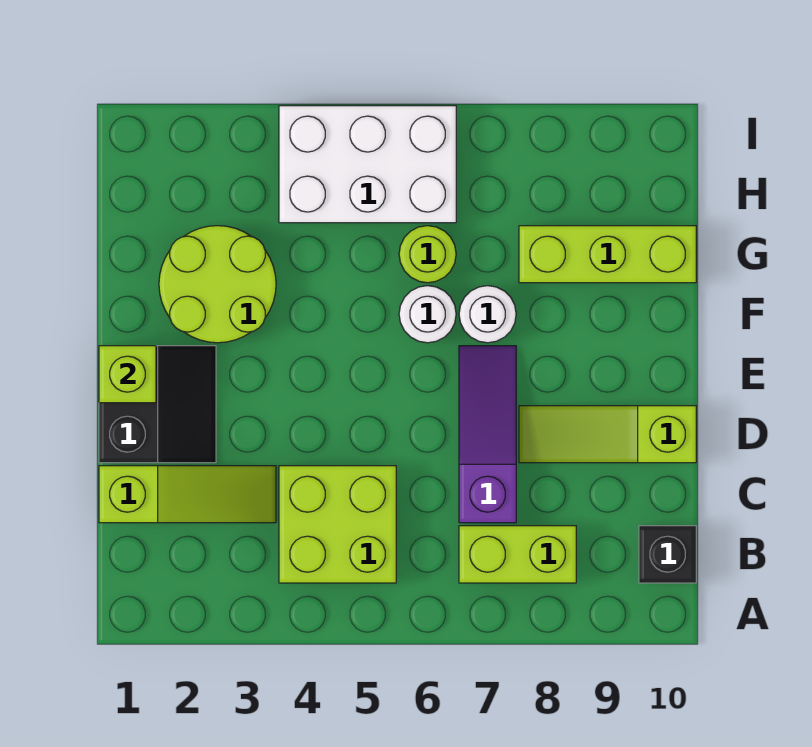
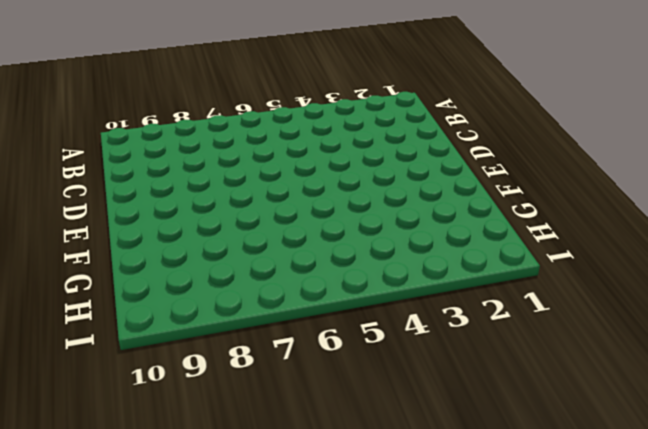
none -> lime brick B4:C5 level 1
none -> lime brick B7:B8 level 1
none -> black brick B10 level 1

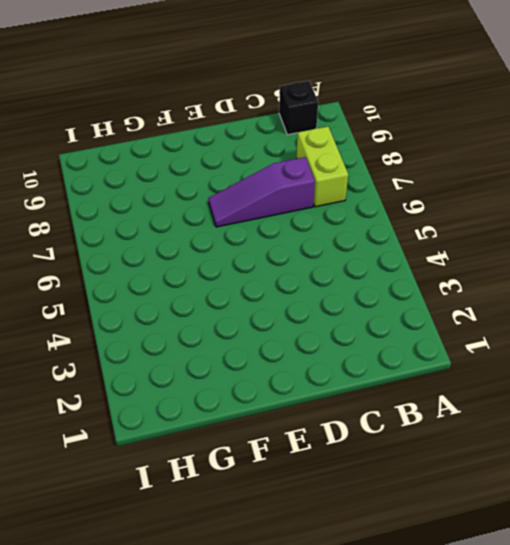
none -> lime brick B4:C5 level 1
none -> lime slope C1:C3 level 1 top 1
none -> black slope D1:E2 level 1 top 1

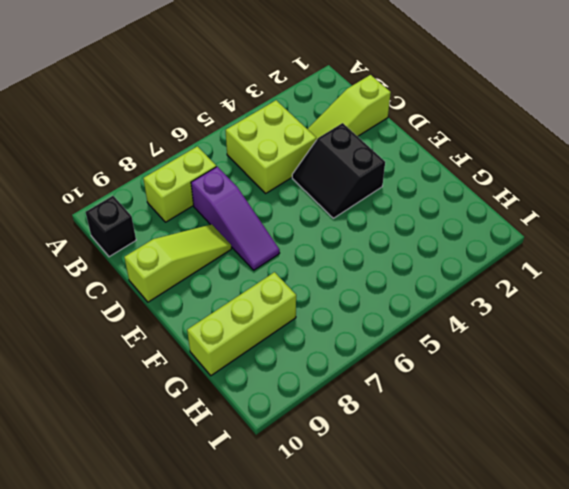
black slope D3:E4 level 1 top 3 -> black slope D1:E2 level 1 top 1
none -> lime round brick F2:G3 level 1
none -> white round brick F6 level 1
none -> white round brick F7 level 1

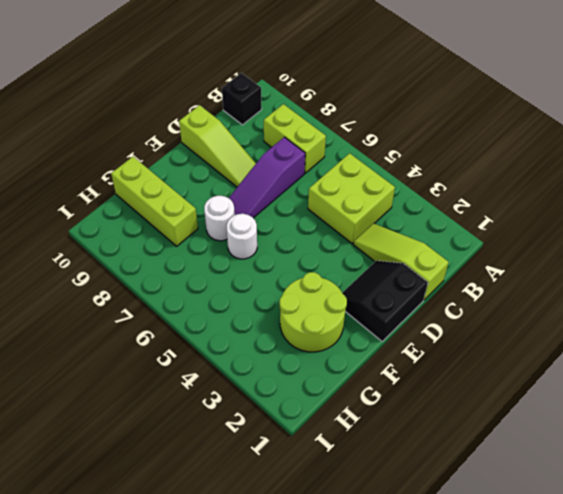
none -> lime round brick G6 level 1
none -> white brick H4:I6 level 1
none -> lime brick E1 level 2

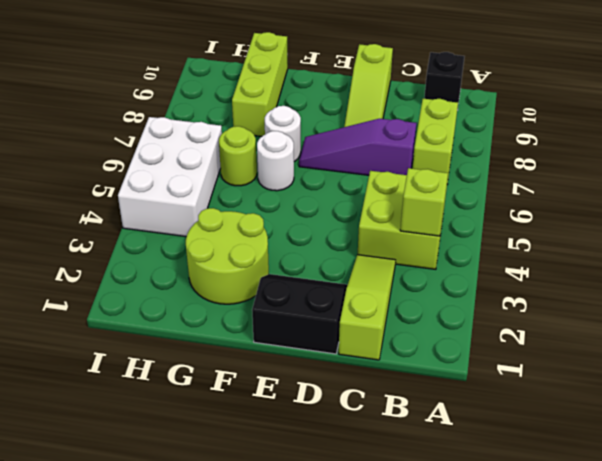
lime brick B4 level 2 -> lime brick E1 level 2

